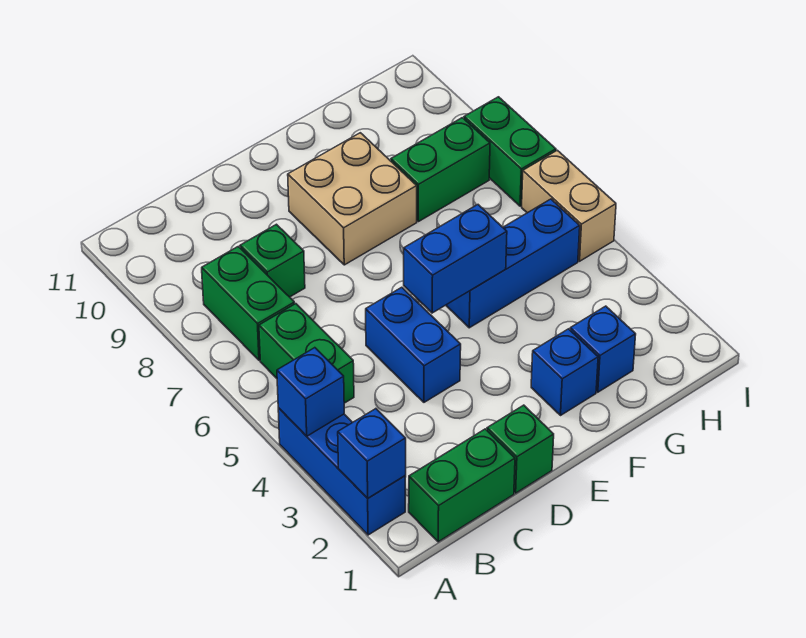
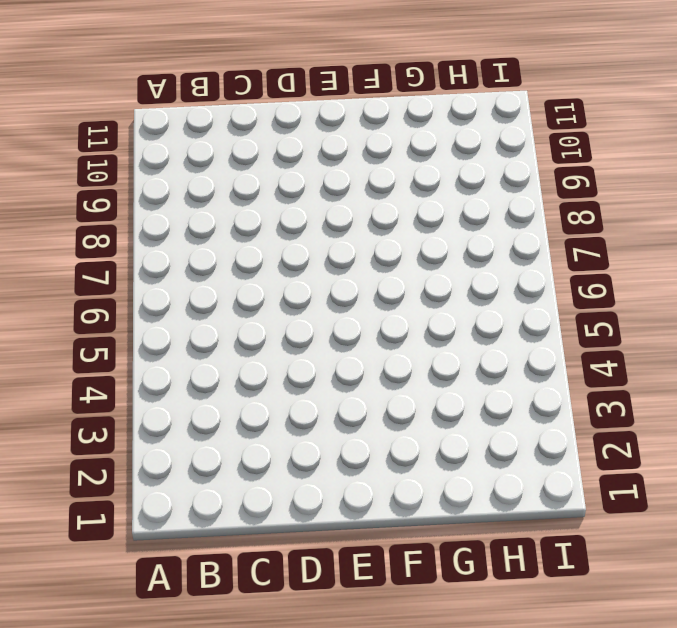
none -> blue brick A2:A4 level 1
none -> green brick B1:C1 level 1
none -> green brick B5:B6 level 1

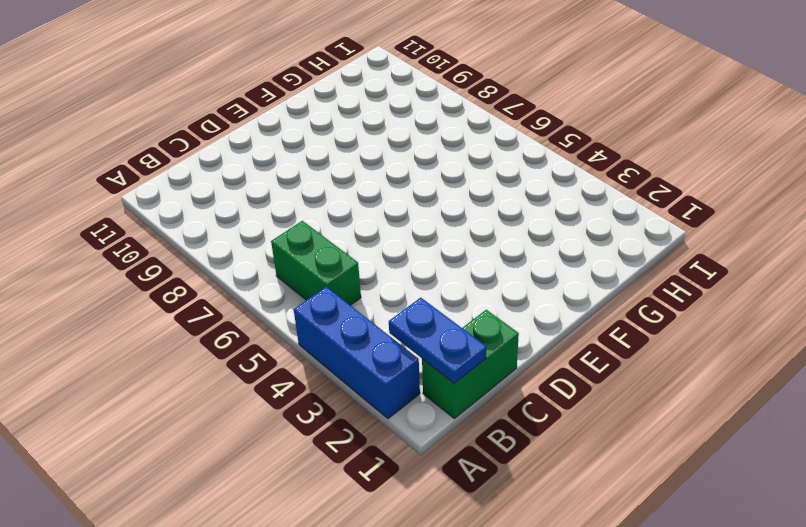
blue plate B1:B2 level 2 -> none
none -> green brick B7:B8 level 1
none -> green brick C8 level 1
none -> green brick D1 level 1

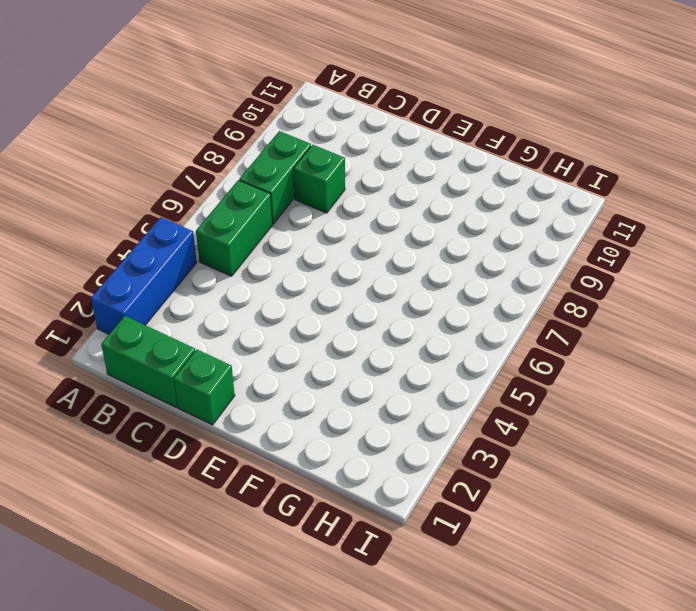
none -> blue brick D4:D5 level 1
none -> tan brick E8:F9 level 1
none -> blue brick F2 level 1

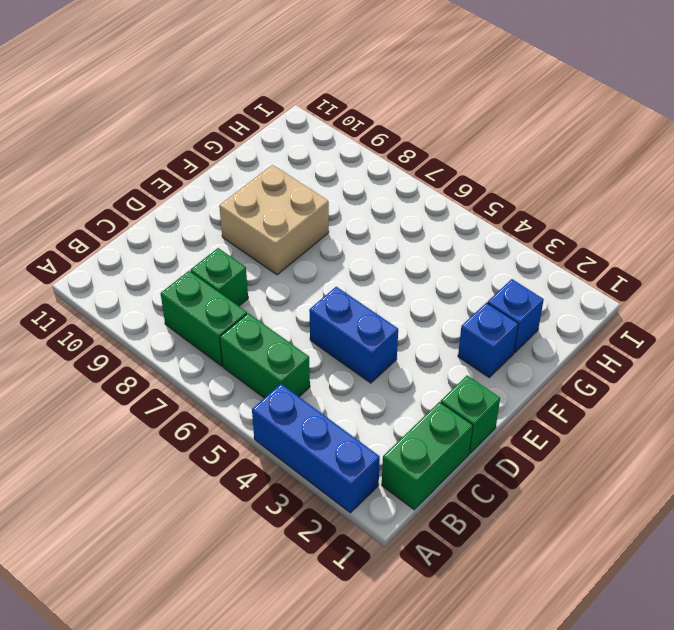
none -> blue brick F5:H5 level 1
none -> green brick G8:H8 level 1
none -> tan brick I5:I6 level 1

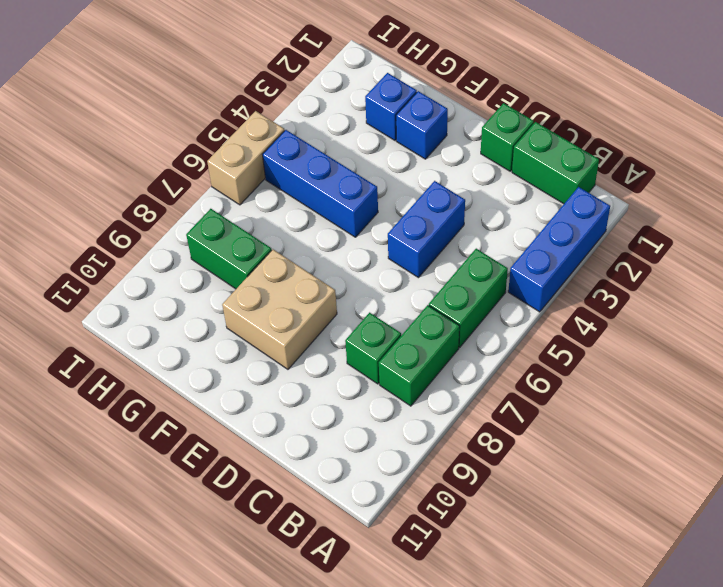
none -> green brick I7:I8 level 1
none -> blue brick A2 level 2
none -> blue brick A4 level 2

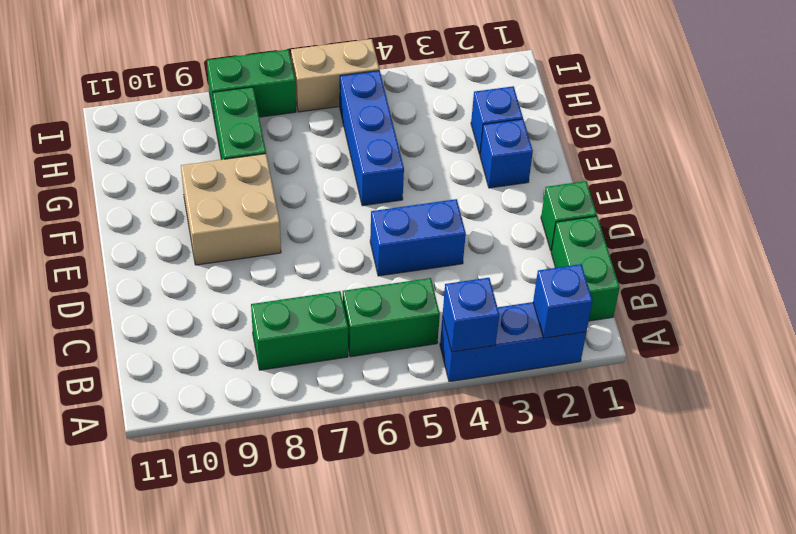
none -> green brick C8 level 1
none -> blue brick E5:F5 level 2

